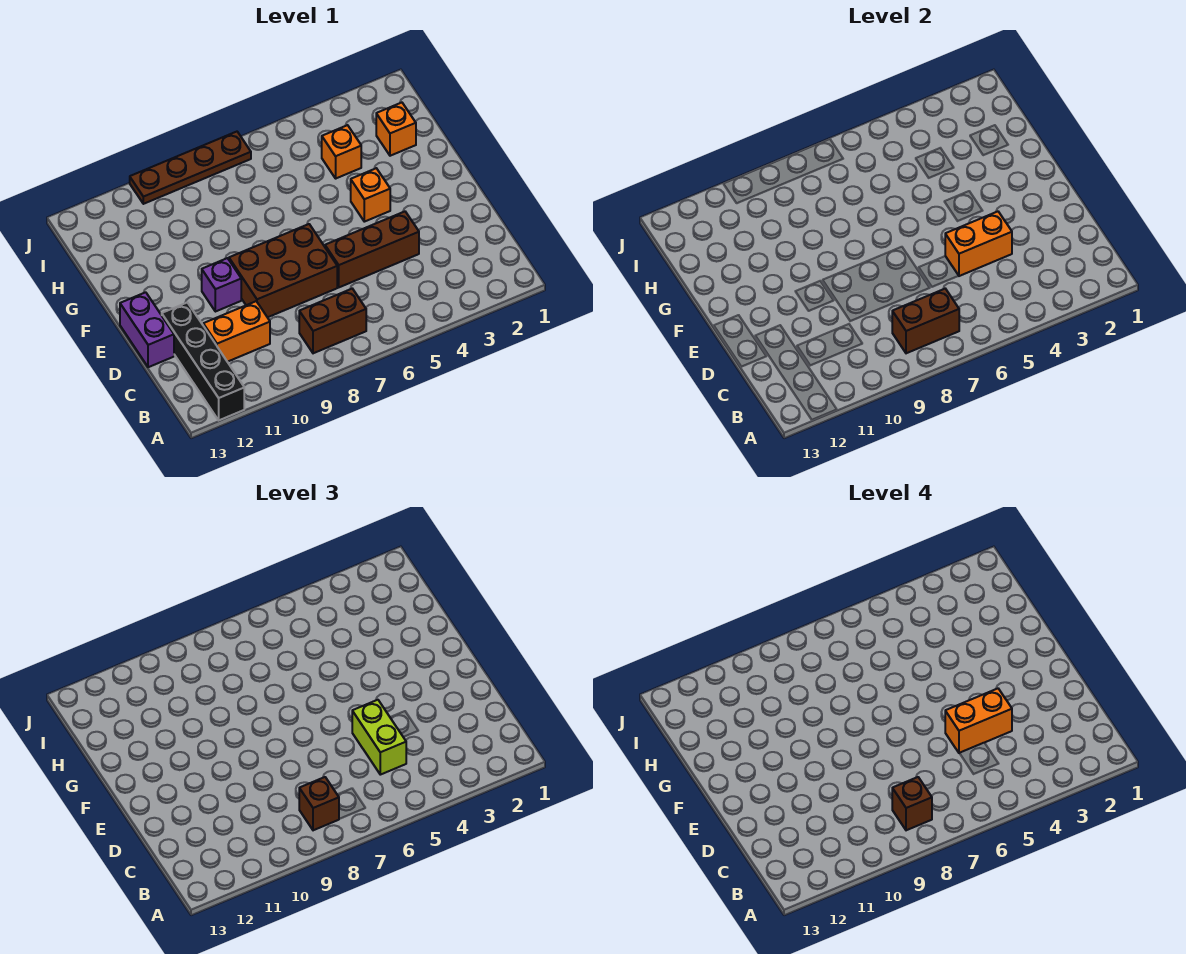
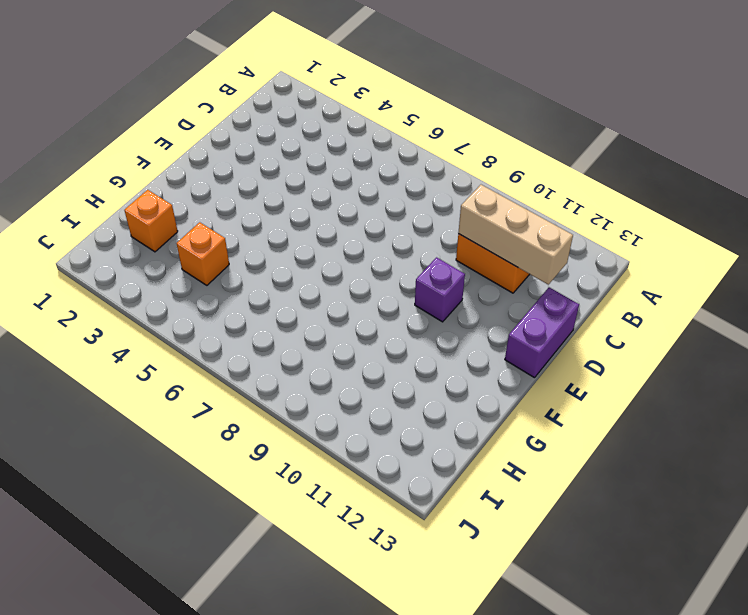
tan brick C10:C12 level 2 -> none
none -> black brick A12:D12 level 1
none -> brown brick B7:B8 level 1
none -> brown brick D4:D6 level 1

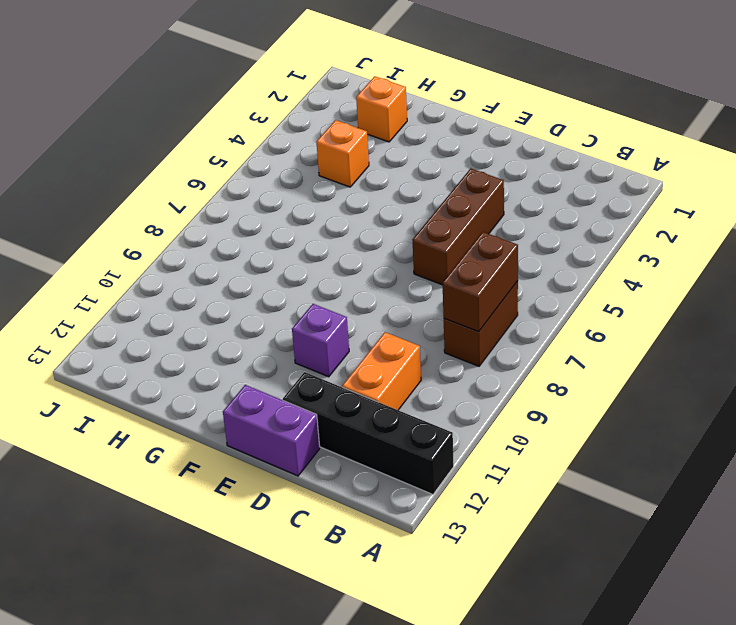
none -> brown brick D7:E9 level 1
none -> orange brick F4 level 1
none -> brown plate J7:J10 level 1

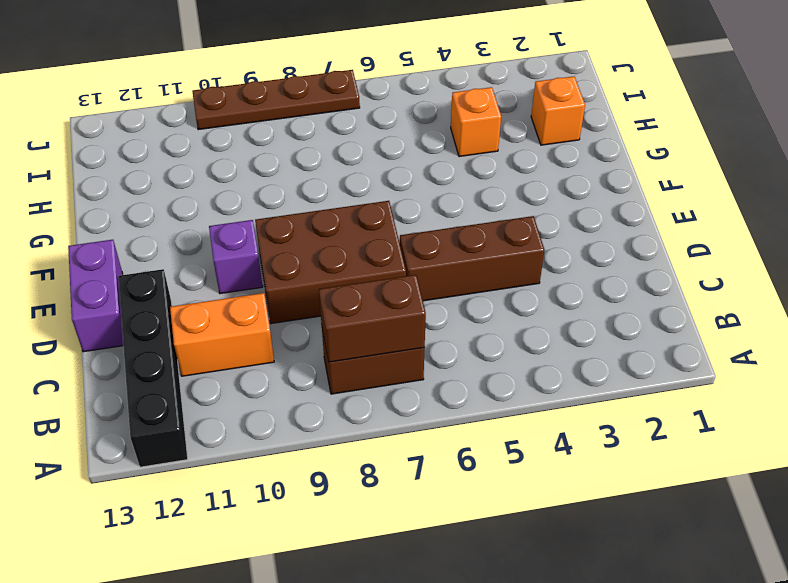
none -> orange brick F4 level 1
none -> orange brick D4:D5 level 2
none -> brown brick B8 level 3

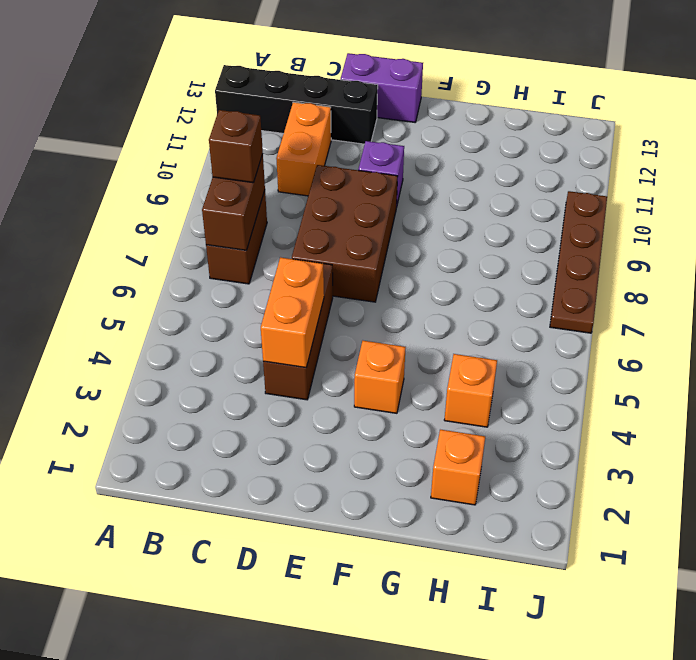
none -> lime brick C5:D5 level 3
none -> brown brick B8 level 4
none -> orange brick D4:D5 level 4

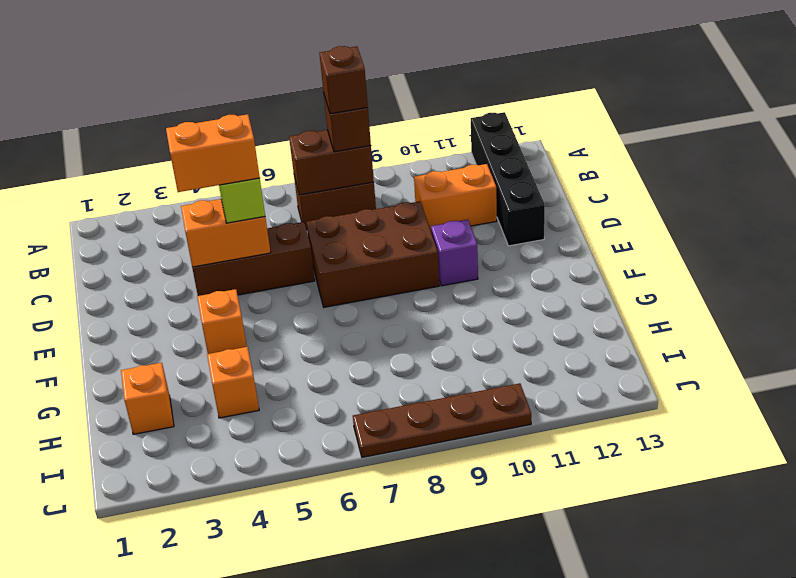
none -> purple brick D13:E13 level 1

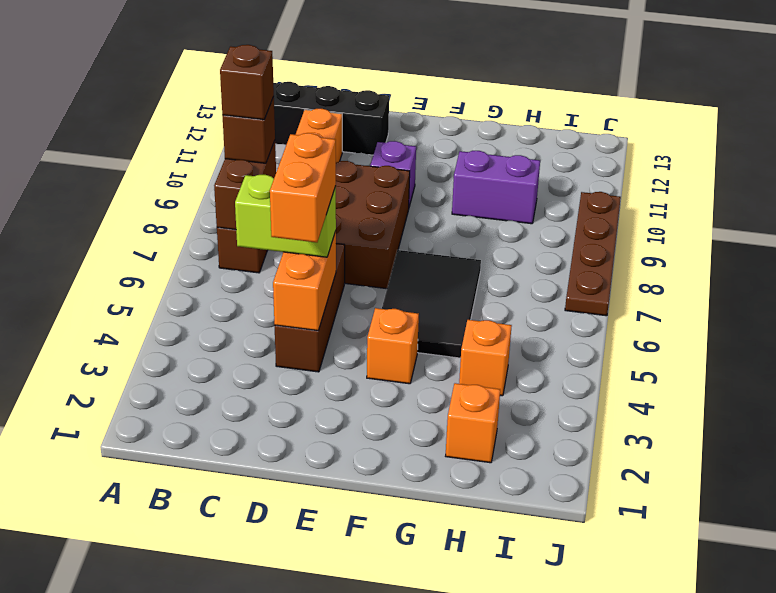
black tile F5:G7 level 1 -> none
purple brick G10:H10 level 1 -> purple brick D13:E13 level 1

